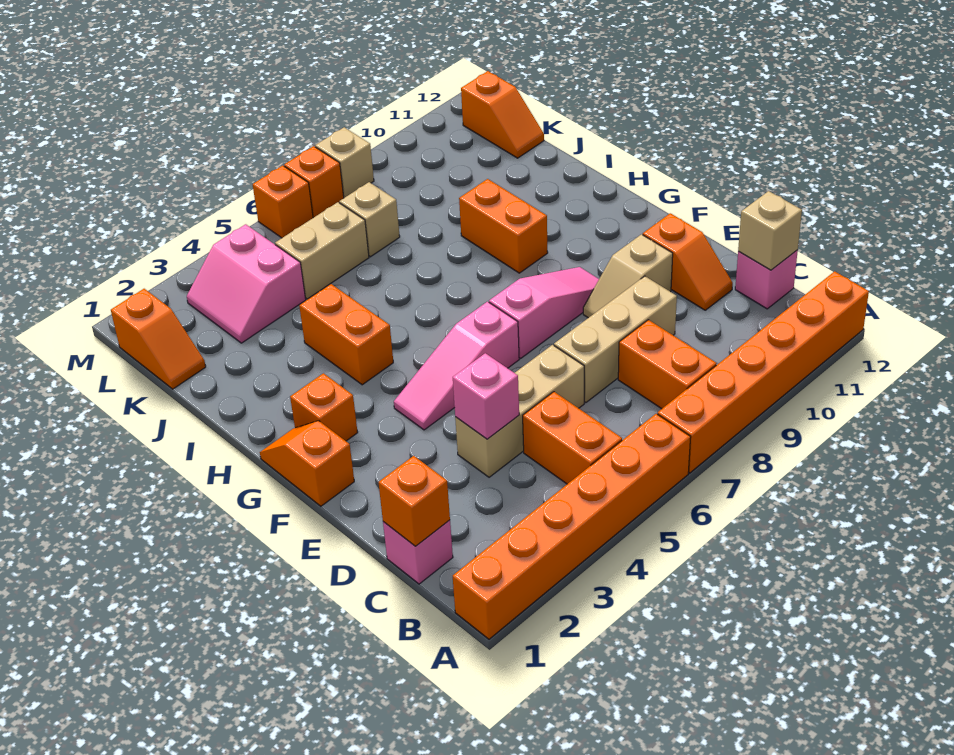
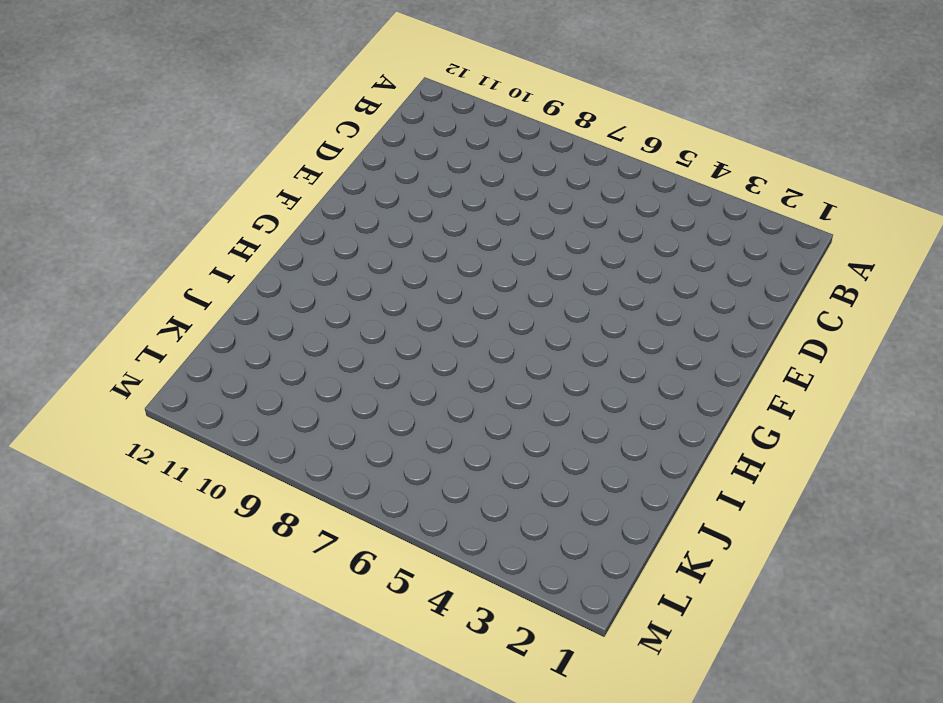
none -> orange brick A1:A6 level 1
none -> orange brick A7:A12 level 1
none -> orange brick B5:C5 level 1

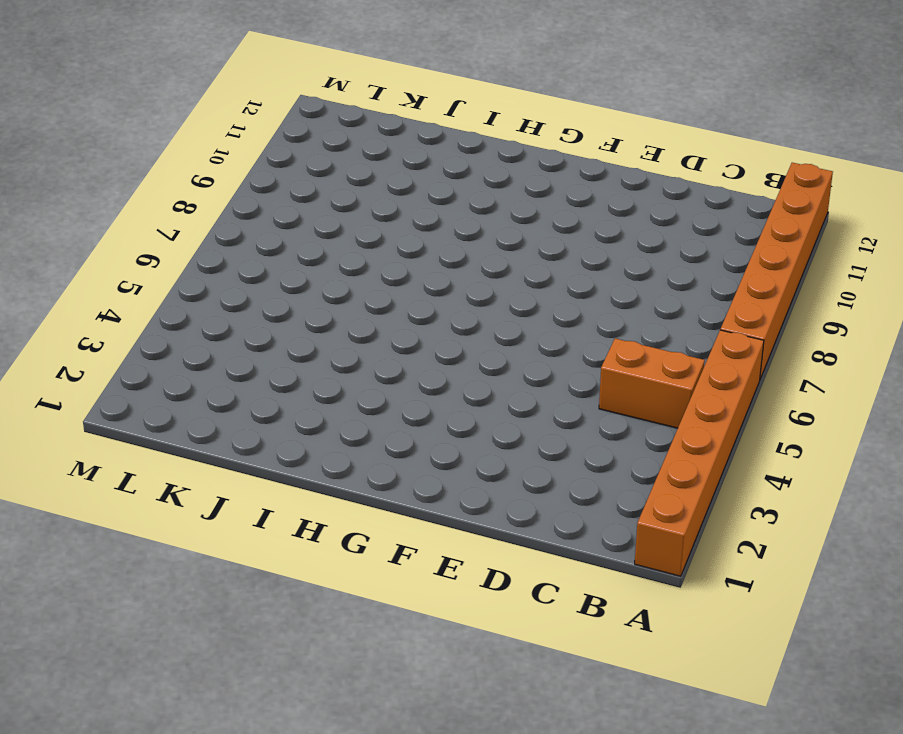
none -> orange brick B8:C8 level 1
none -> pink brick C1 level 1
none -> pink brick C12 level 1

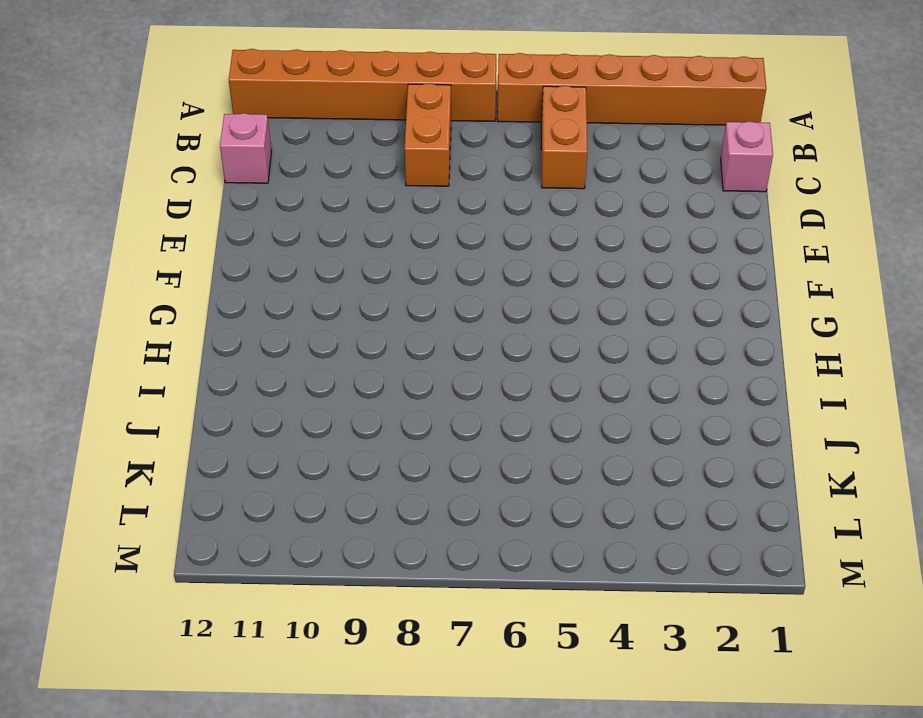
none -> tan brick D4:D6 level 1
none -> tan brick D7:D9 level 1
none -> orange slope D11:E11 level 1 top E

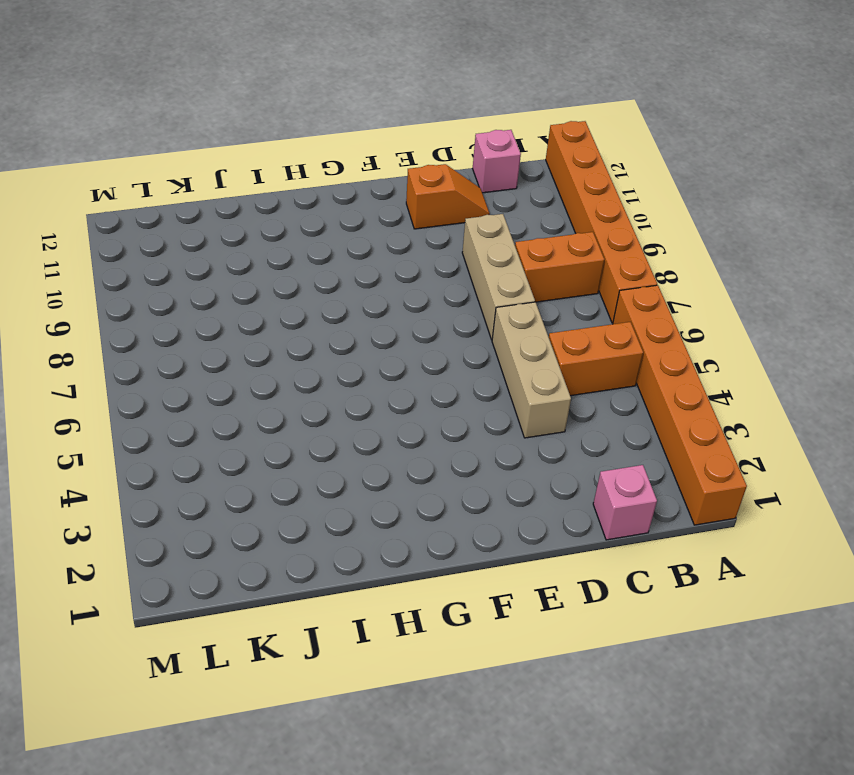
none -> tan slope E9:E10 level 1 top 10
none -> orange slope F1:G1 level 1 top F
none -> pink slope F4:F6 level 1 top 6

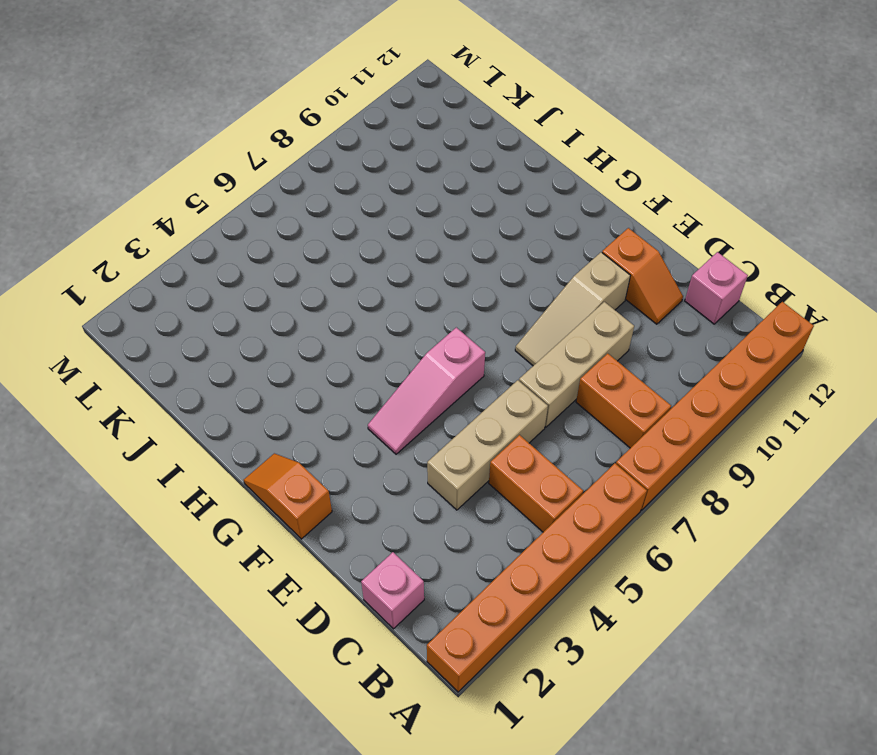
tan slope E8:E10 level 1 top 10 -> tan slope E9:E10 level 1 top 10
none -> pink slope F7:F9 level 1 top 7
none -> orange brick G2 level 1
none -> orange brick H4:I4 level 1

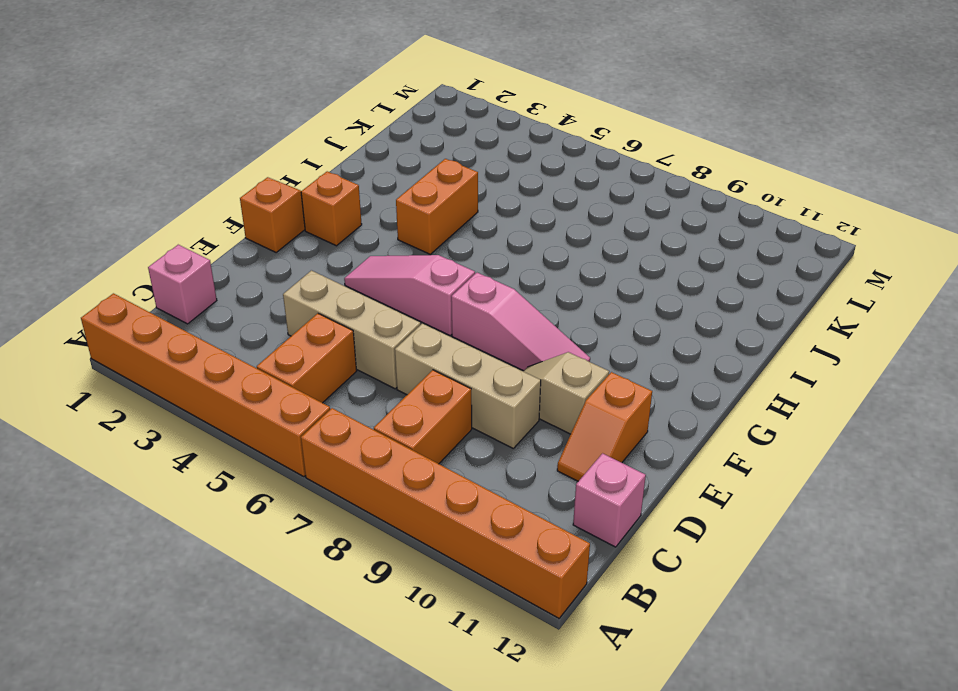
none -> orange brick H9:I9 level 1
none -> orange slope K1:L1 level 1 top L
none -> pink slope K3:L4 level 1 top 4

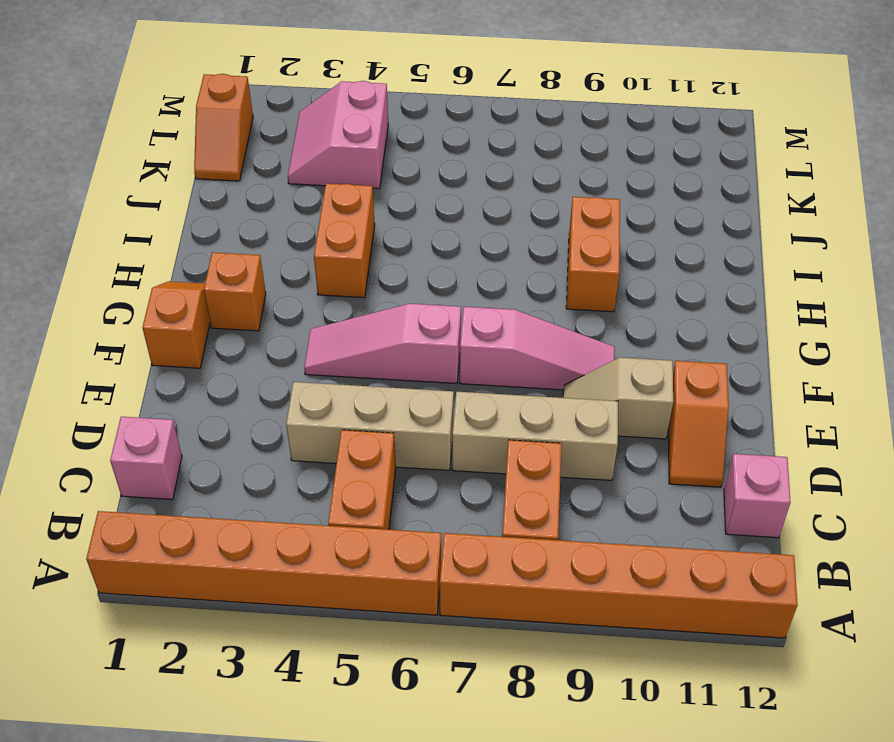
none -> tan brick K5:K6 level 1
none -> tan brick K7 level 1
none -> orange slope K12:L12 level 1 top L

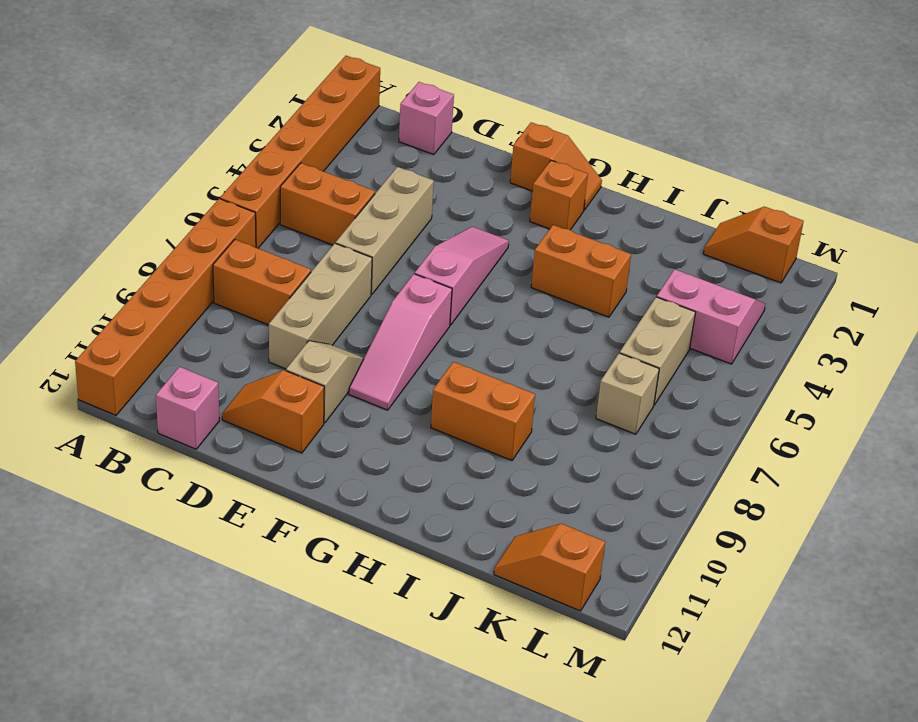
none -> orange brick M6 level 1
none -> orange brick M7 level 1
none -> tan brick M8 level 1

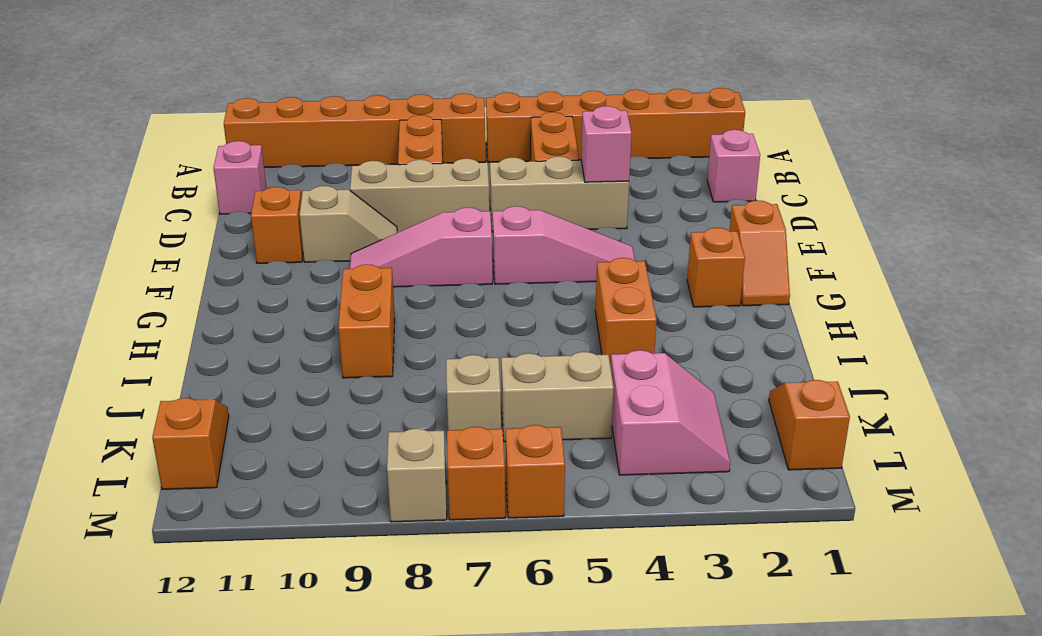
none -> orange brick C1 level 2
none -> tan brick C12 level 2

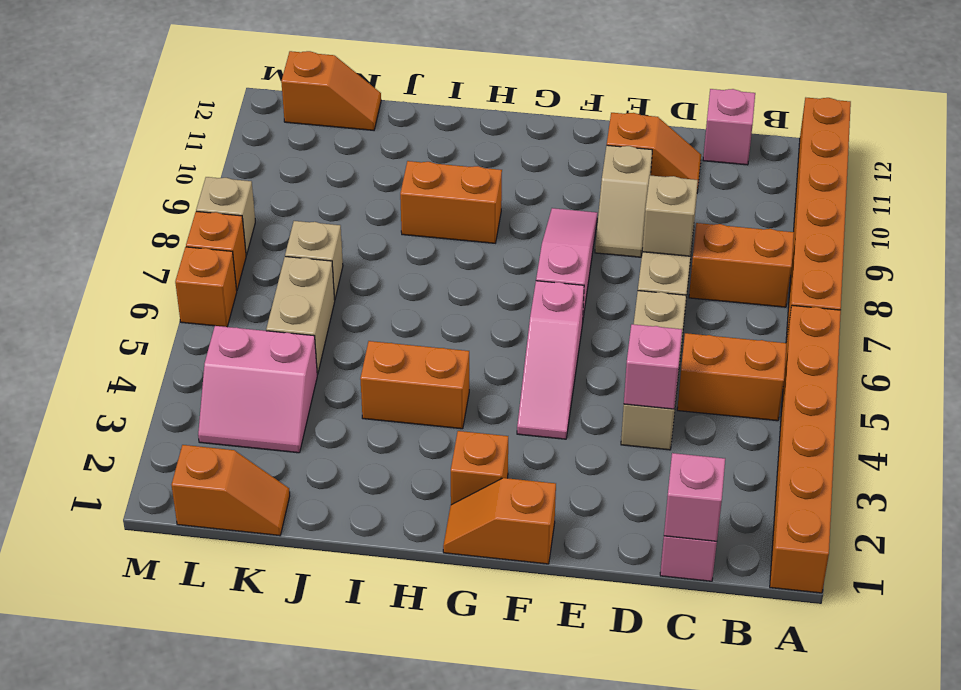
pink brick C1 level 2 -> orange brick C1 level 2
tan brick D8 level 2 -> tan brick C12 level 2

